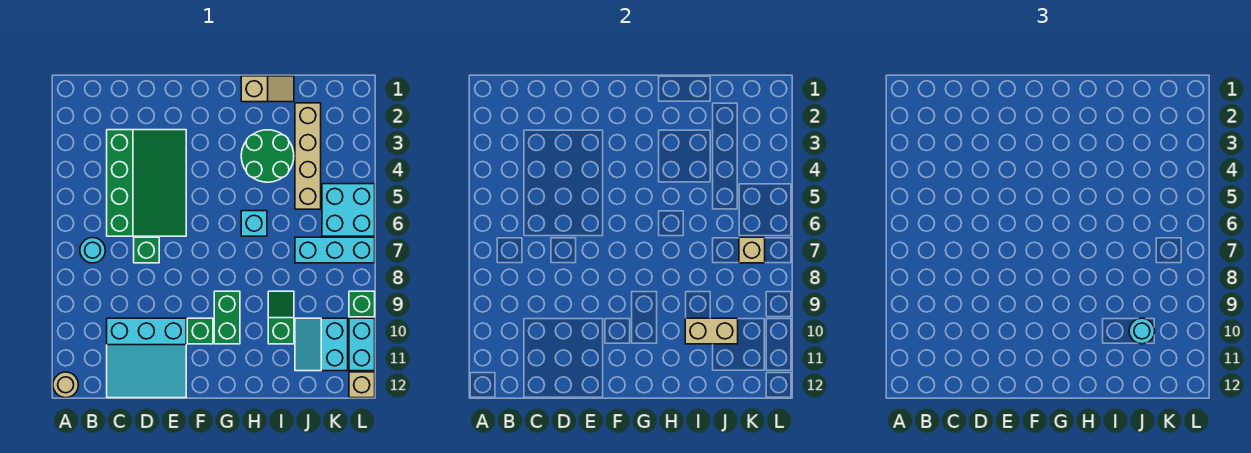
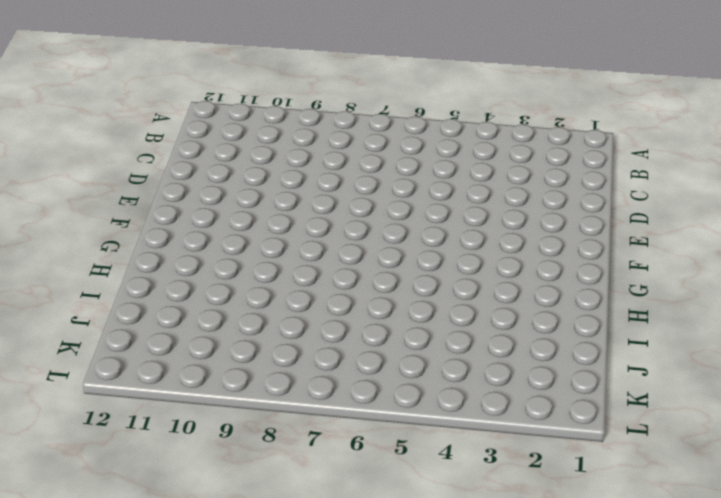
none -> tan round brick A12 level 1
none -> cyan round brick B7 level 1
none -> green slope C3:E6 level 1 top C

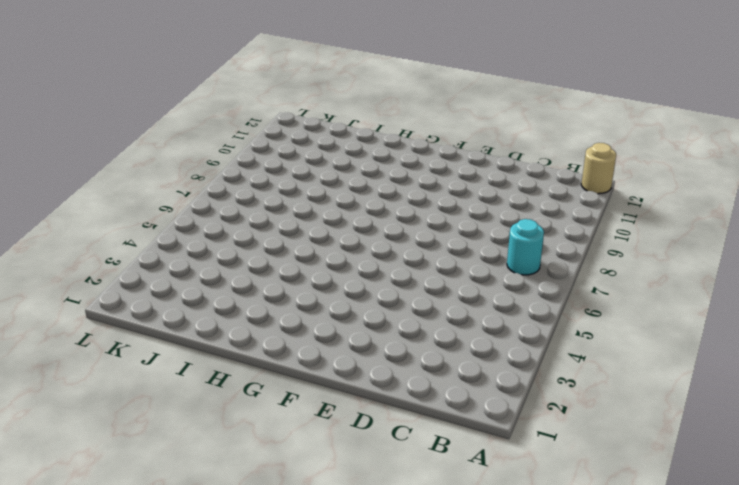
none -> green slope C3:E6 level 1 top C
none -> cyan slope C10:E12 level 1 top 10
none -> green brick D7 level 1

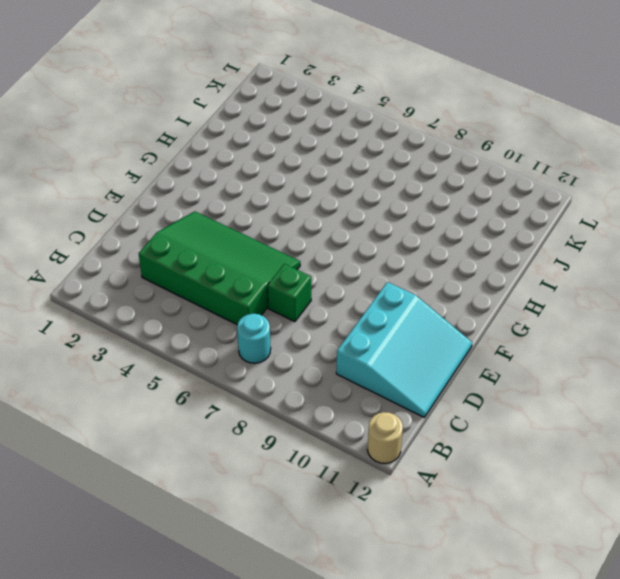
none -> green brick F10 level 1
none -> green brick G9:G10 level 1
none -> tan slope H1:I1 level 1 top H

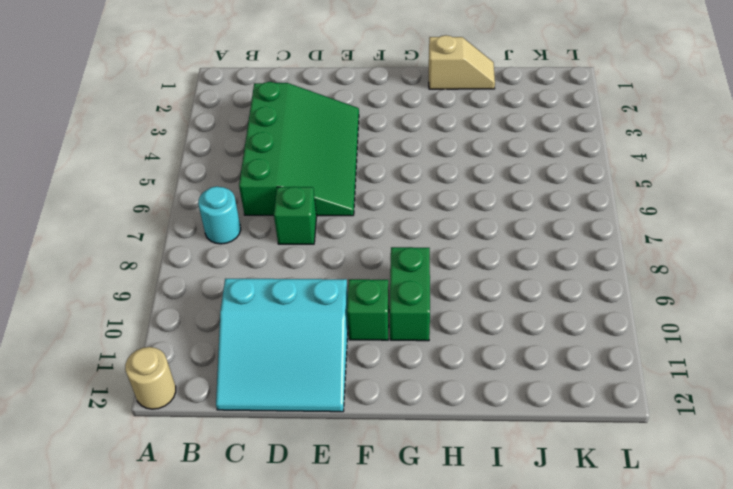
none -> green round brick H3:I4 level 1
none -> cyan brick H6 level 1
none -> green slope I9:I10 level 1 top 10

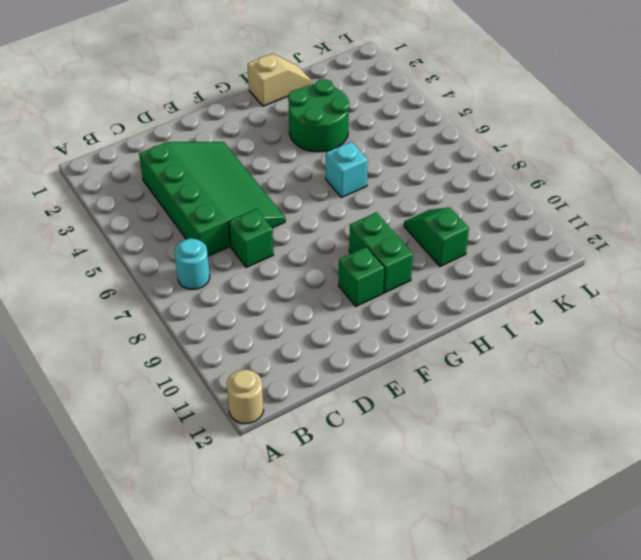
none -> cyan slope C10:E12 level 1 top 10
none -> tan brick J2:J5 level 1
none -> cyan brick J7:L7 level 1

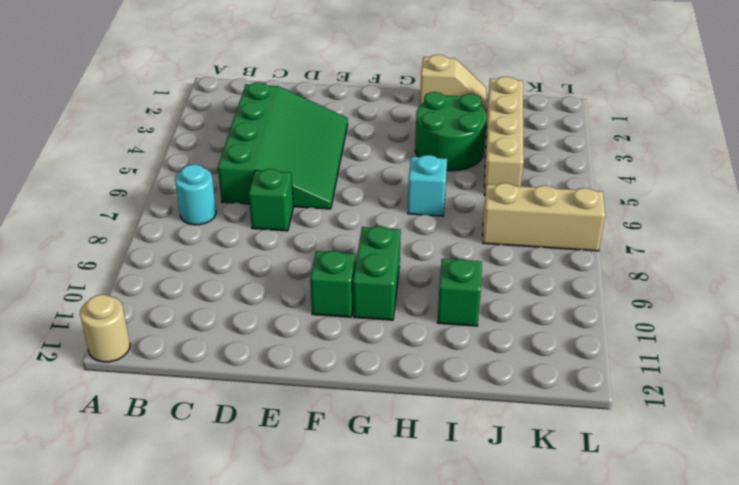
tan brick J7:L7 level 1 -> cyan brick J7:L7 level 1
none -> cyan slope C10:E12 level 1 top 10
none -> cyan slope J10:K11 level 1 top K
none -> cyan brick K5:L6 level 1

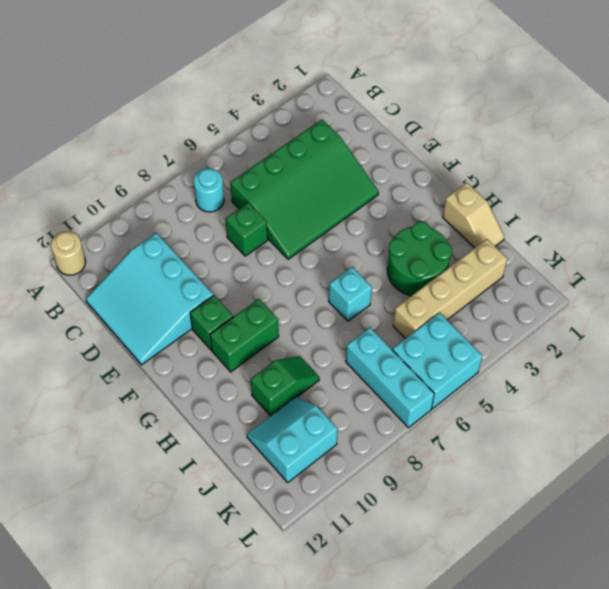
none -> green brick L9 level 1
none -> cyan brick L10:L11 level 1
none -> tan brick L12 level 1

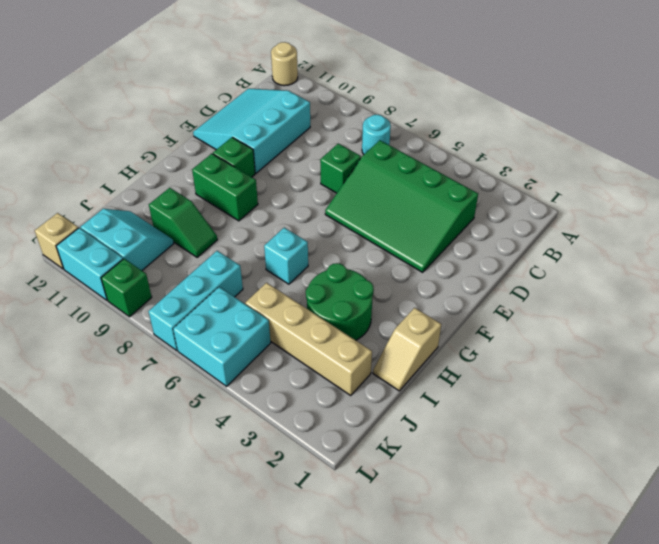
none -> tan brick I10:J10 level 2
none -> tan brick K7 level 2
none -> cyan round brick J10 level 3

